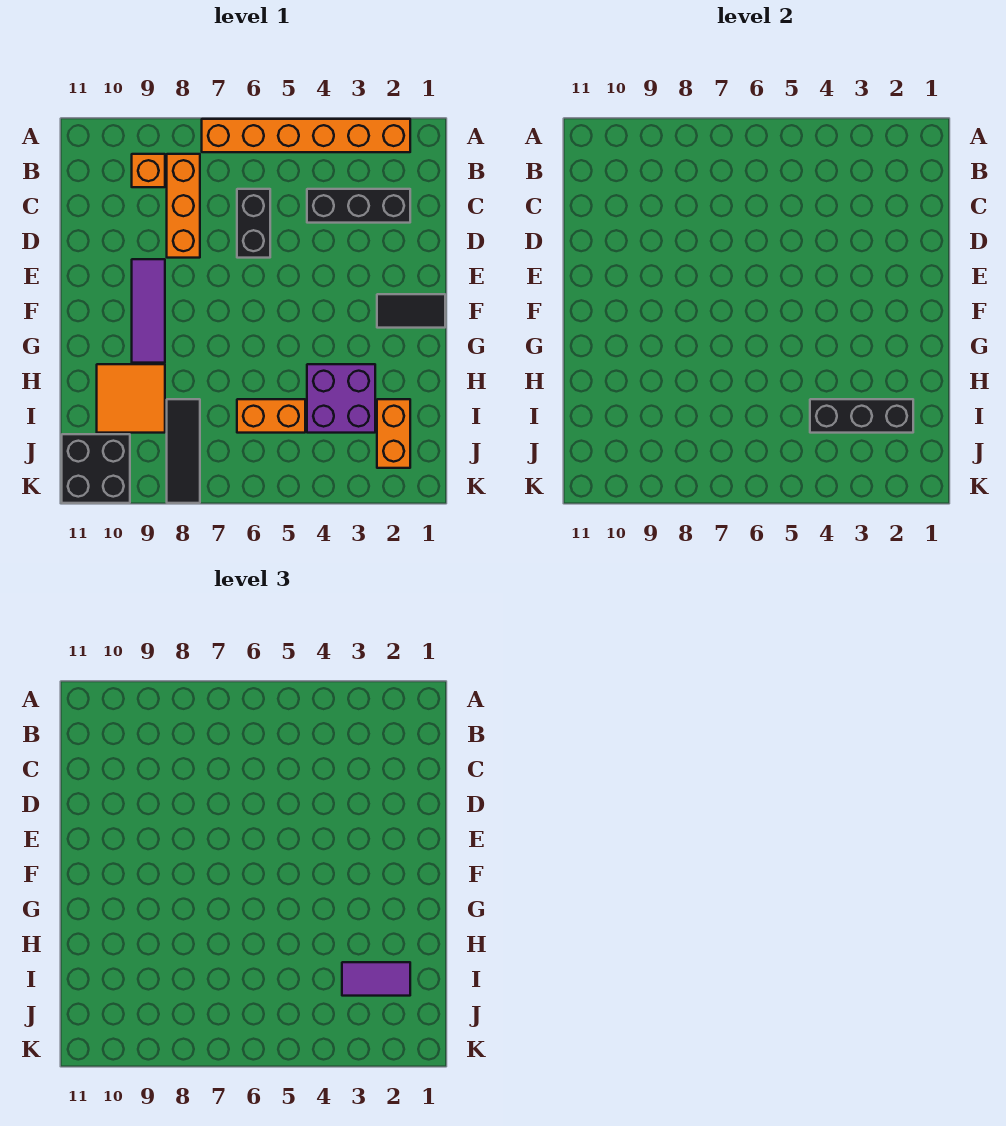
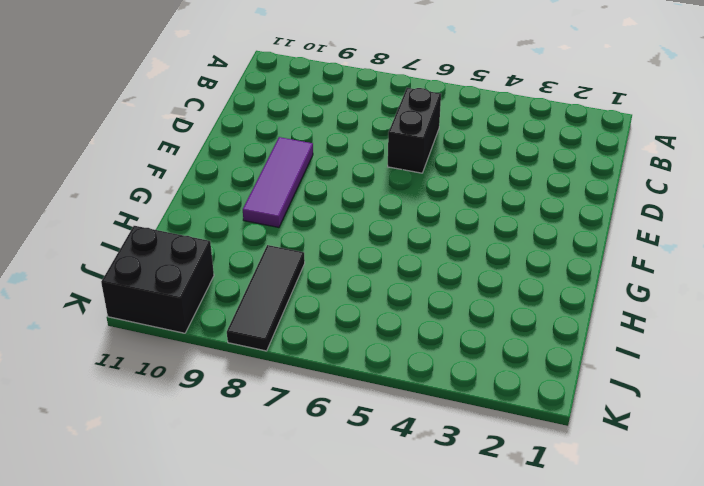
none -> orange brick A2:A7 level 1
none -> orange brick B8:D8 level 1
none -> orange brick B9 level 1

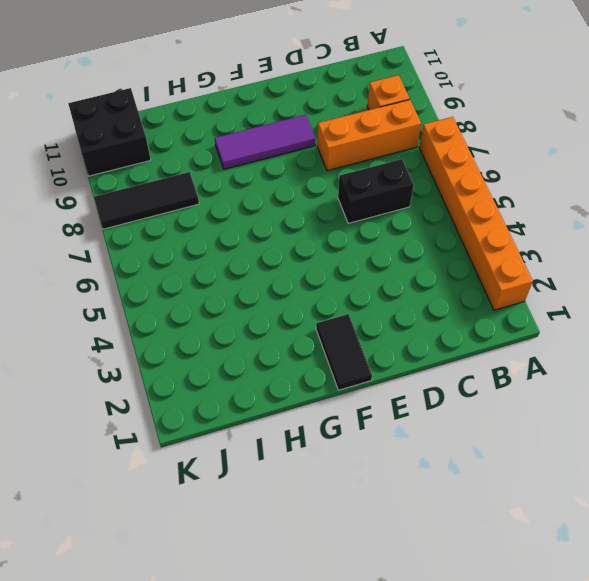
none -> black brick C2:C4 level 1
none -> purple brick H3:I4 level 1
none -> orange tile H9:I10 level 1

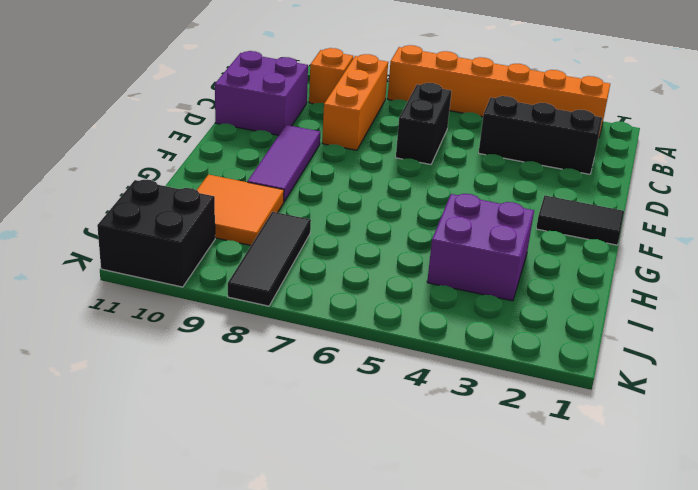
purple brick C10:D11 level 1 -> none
none -> orange brick I2:J2 level 1
none -> orange brick I5:I6 level 1
none -> black brick I2:I4 level 2

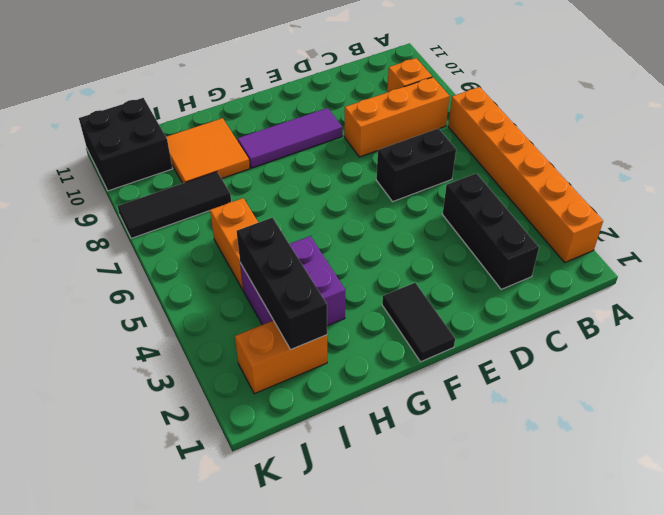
none -> purple tile I2:I3 level 3

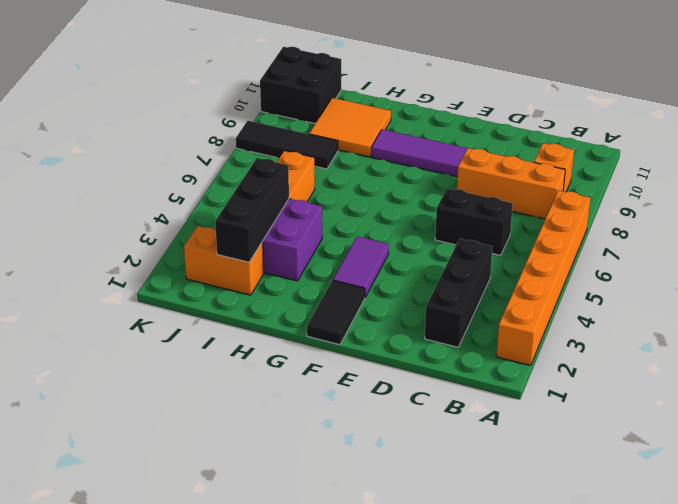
purple tile F3:F4 level 1 -> purple tile I2:I3 level 3

